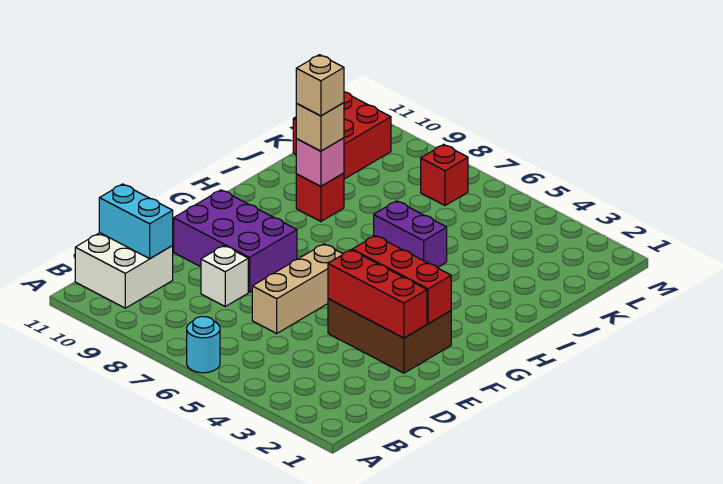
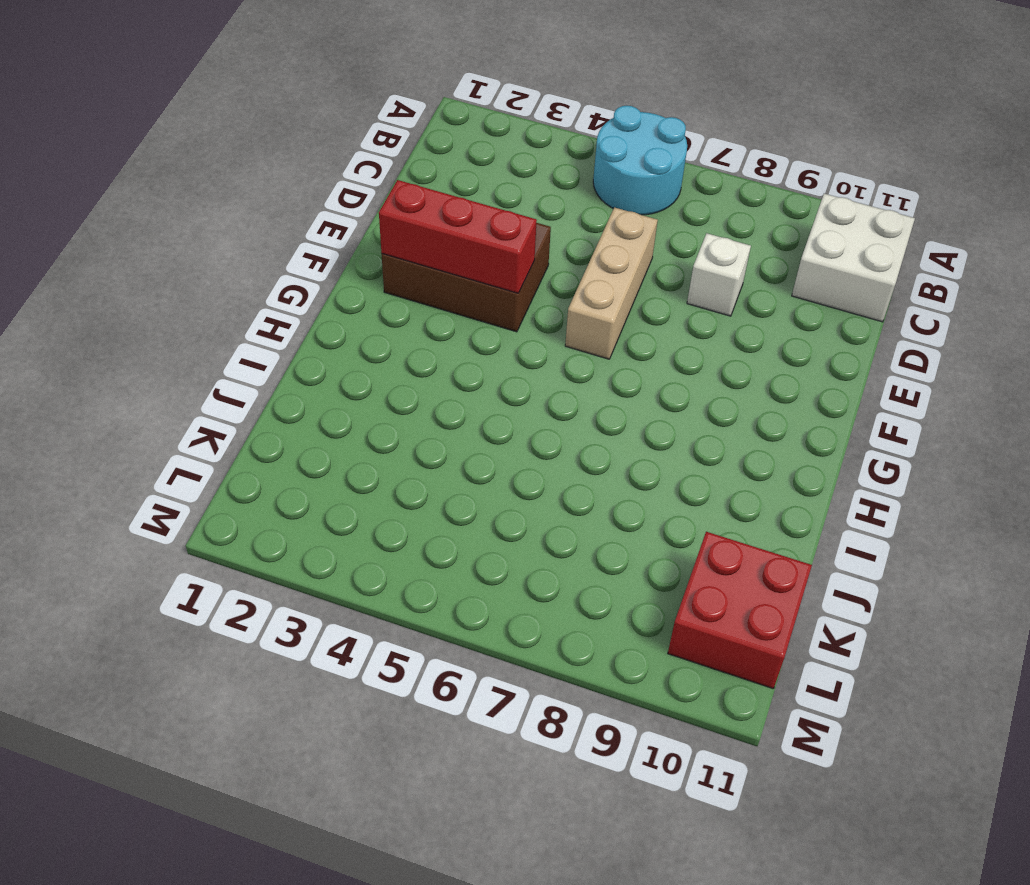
cyan round brick A5:B6 level 1 -> cyan round brick A6 level 1
none -> purple brick E8:F10 level 1
none -> purple brick I5:I6 level 1
none -> red brick I9 level 1

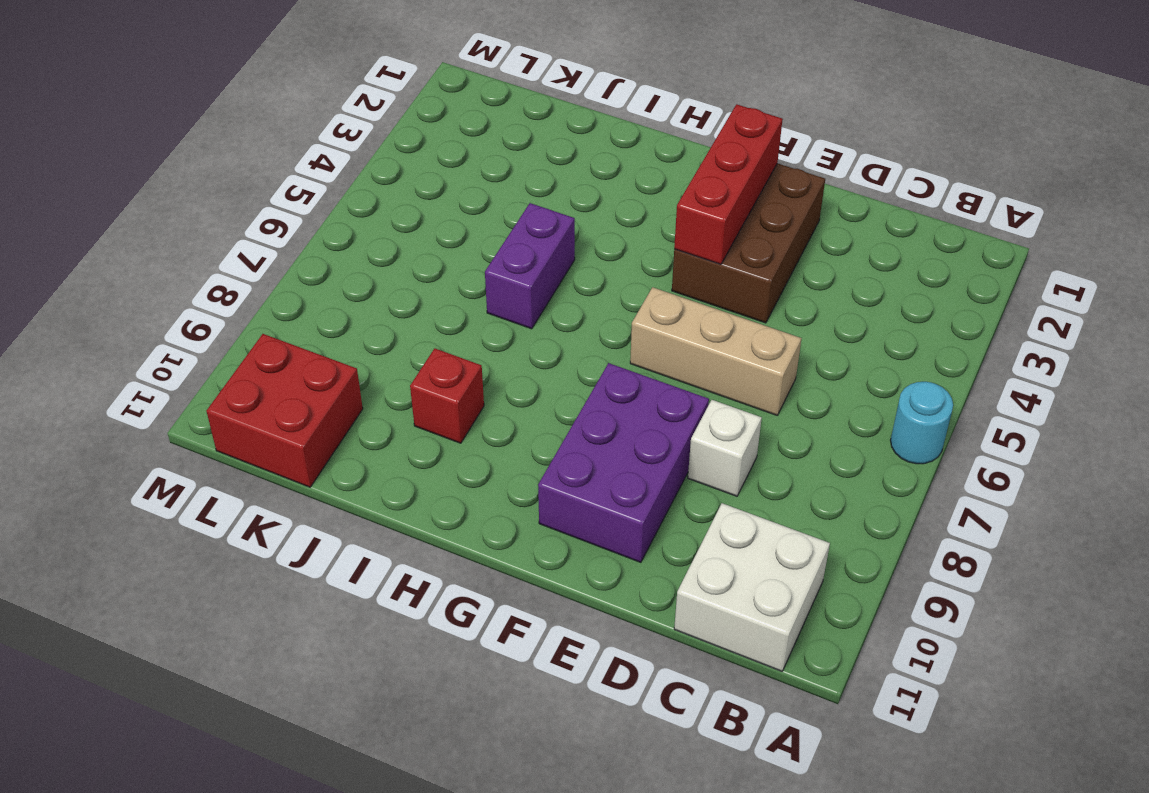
none -> red brick L7 level 1
none -> cyan brick C10:C11 level 2
none -> red brick E2:E4 level 2

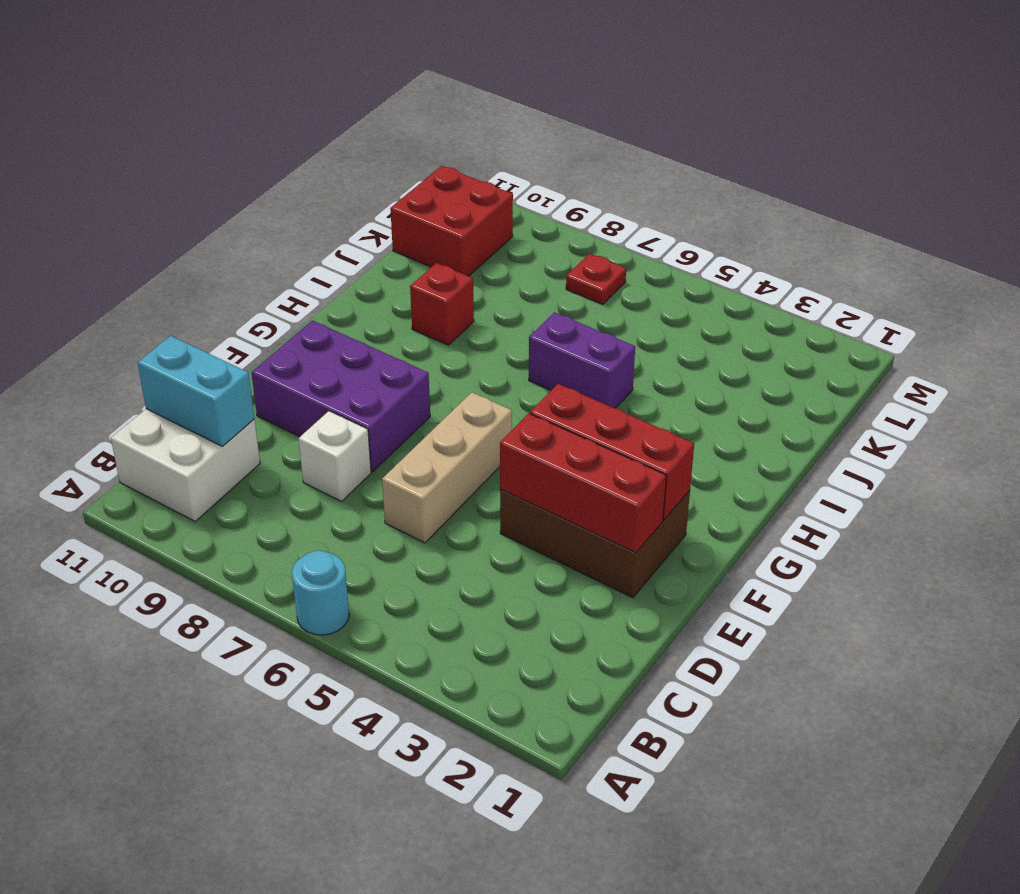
red plate L7 level 1 -> red brick L7 level 1
none -> pink brick I9 level 2
none -> tan brick I9 level 3
none -> tan brick I9 level 4

